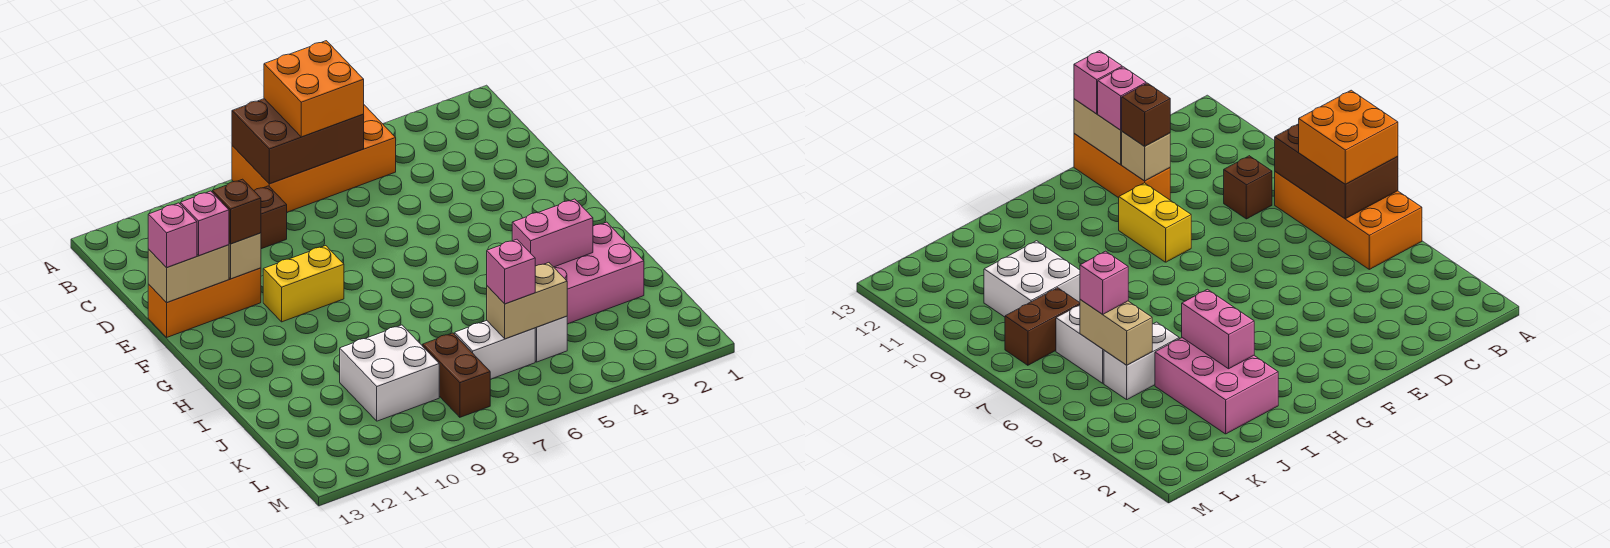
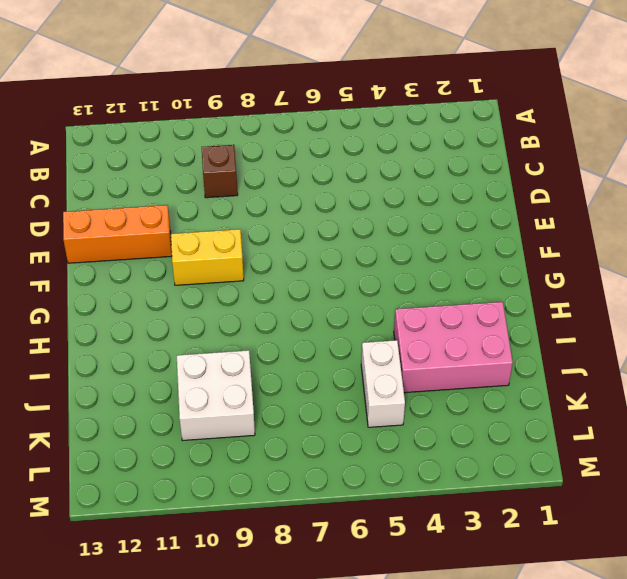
none -> orange brick A5:B8 level 1
none -> white brick K6:K7 level 1
none -> brown brick K8:L8 level 1

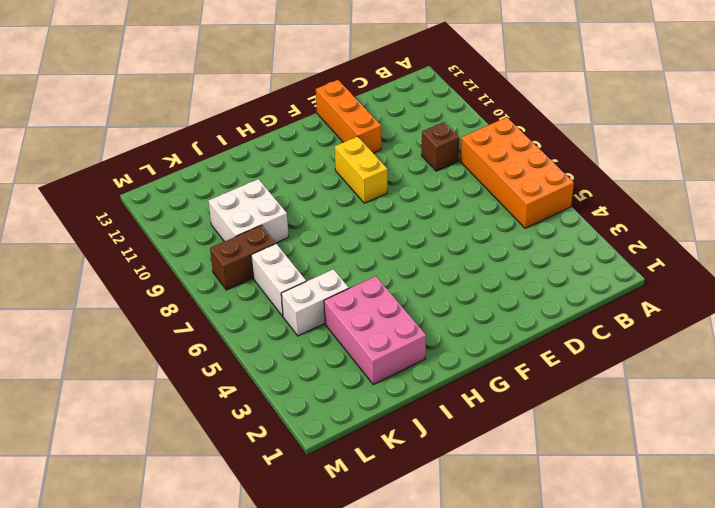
none -> brown brick A6:B8 level 2
none -> tan brick E11 level 2
none -> tan brick E12:E13 level 2

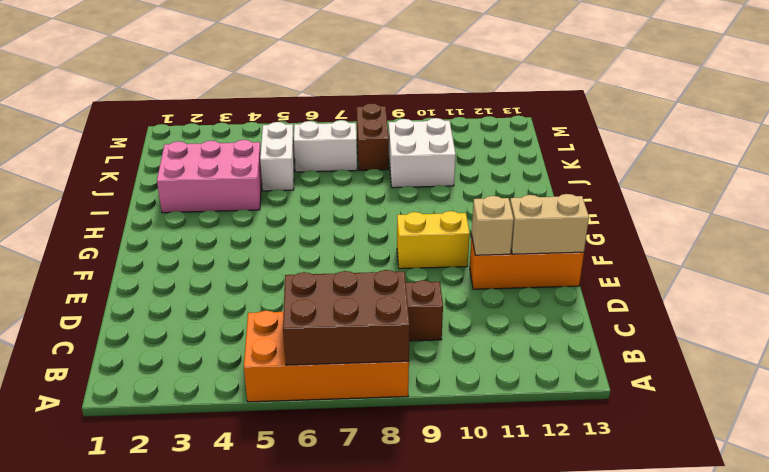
none -> pink brick I3:I4 level 2
none -> tan brick K5:K6 level 2
none -> orange brick A6:B7 level 3

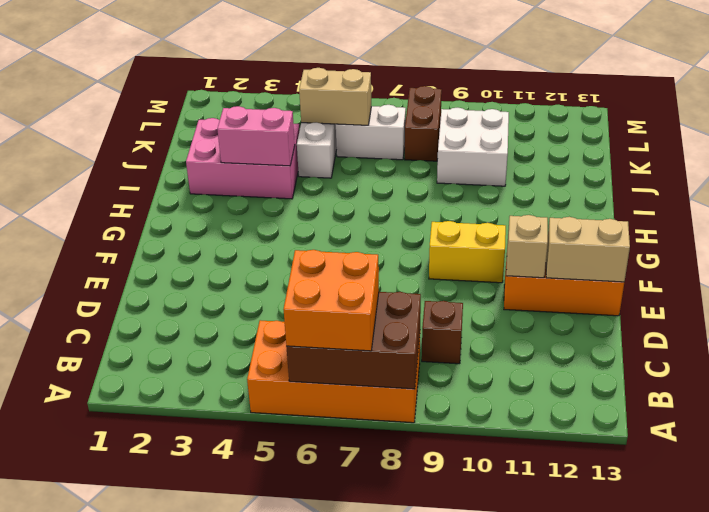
none -> brown brick E11 level 3
none -> pink brick E12 level 3
none -> pink brick E13 level 3

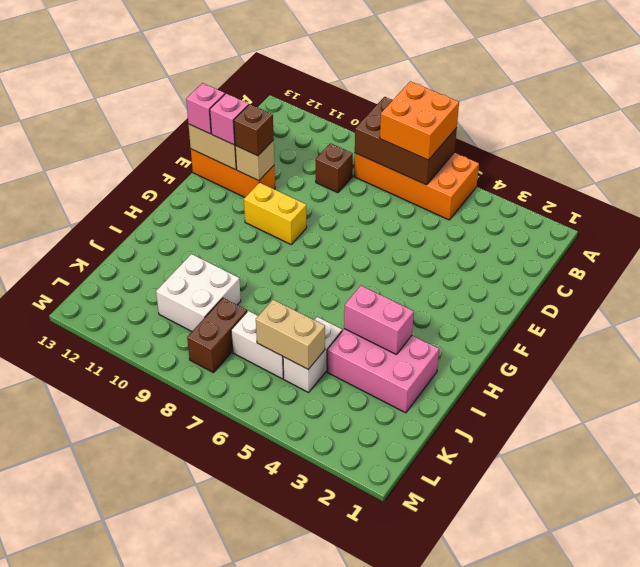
none -> pink brick K6 level 3

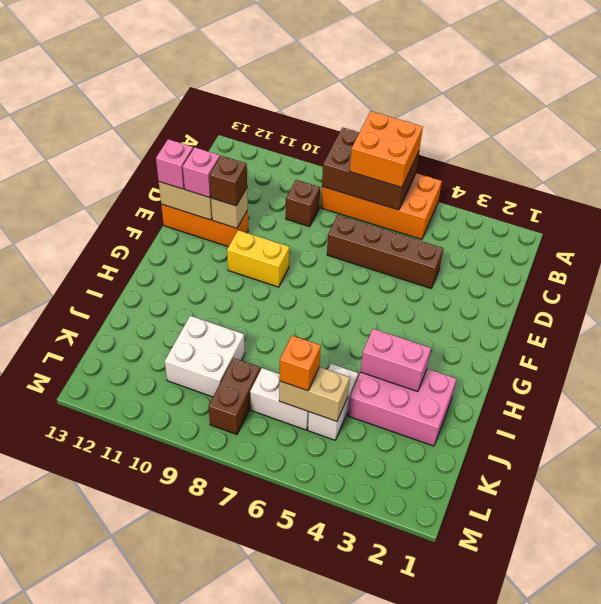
brown brick D4:D7 level 1 -> none
orange brick K6 level 3 -> pink brick K6 level 3

